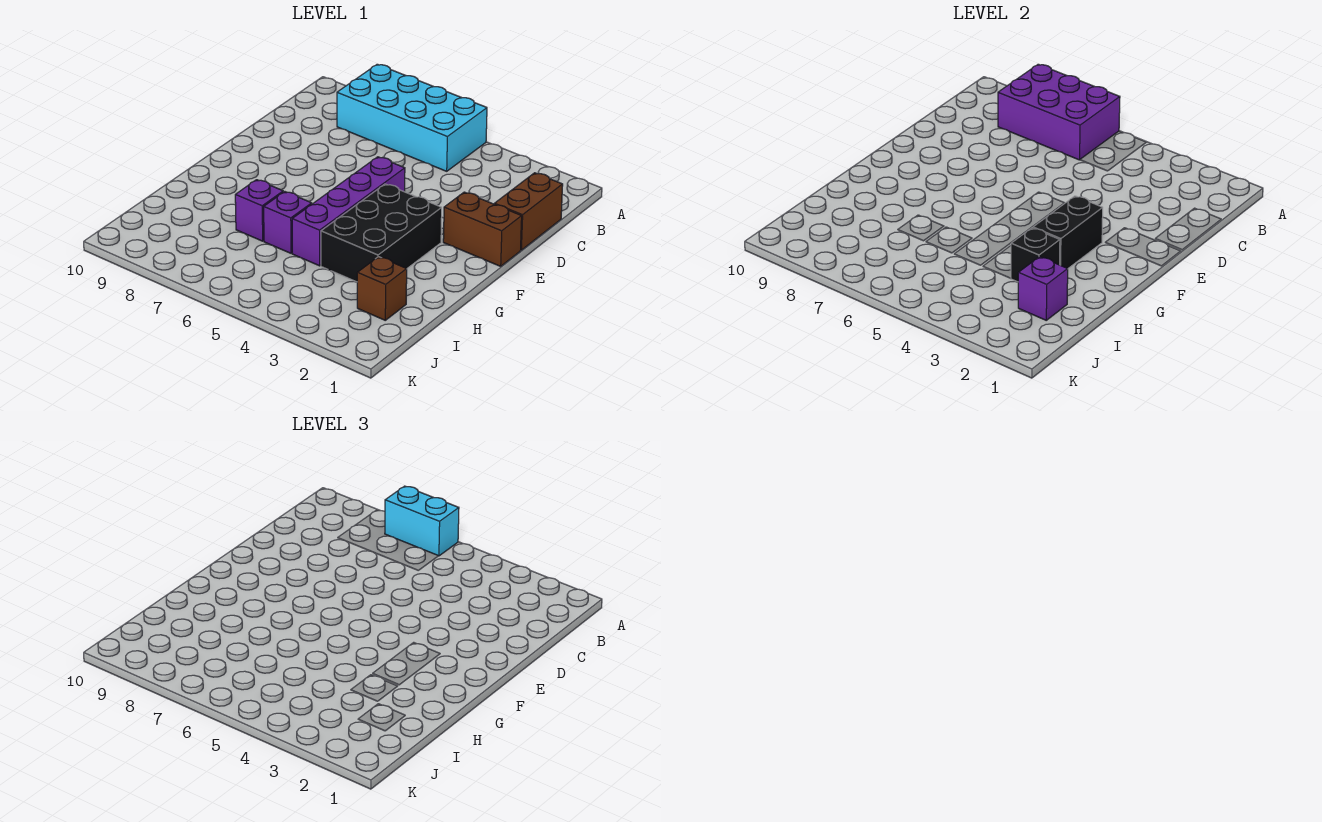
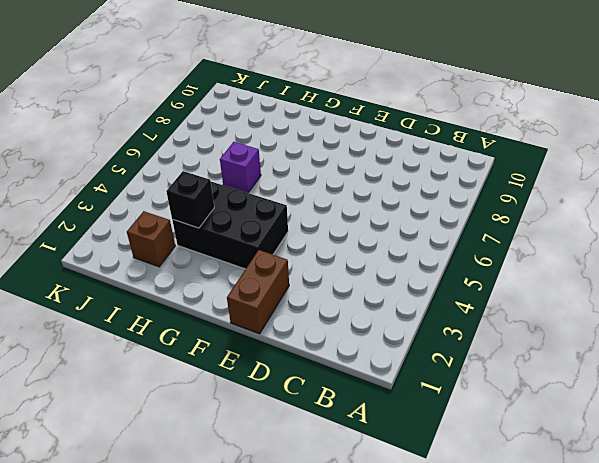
none -> cyan brick A5:B8 level 1
none -> brown brick C1:D1 level 1
none -> purple brick E5:H5 level 1

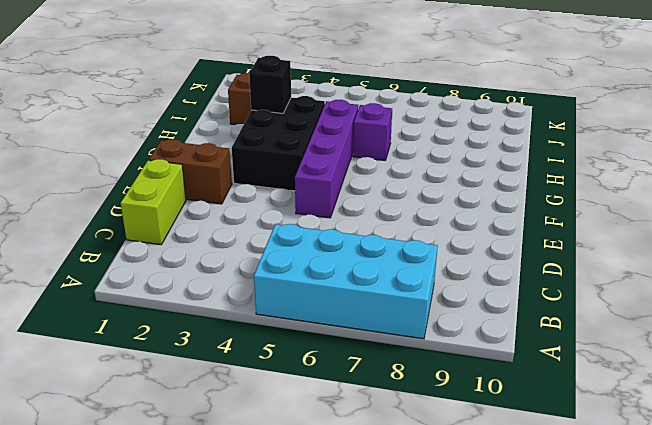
lime brick C1:D1 level 1 -> brown brick C1:D1 level 1
none -> purple brick H7 level 1
none -> purple brick A6:B8 level 2
none -> black brick F3:G3 level 2

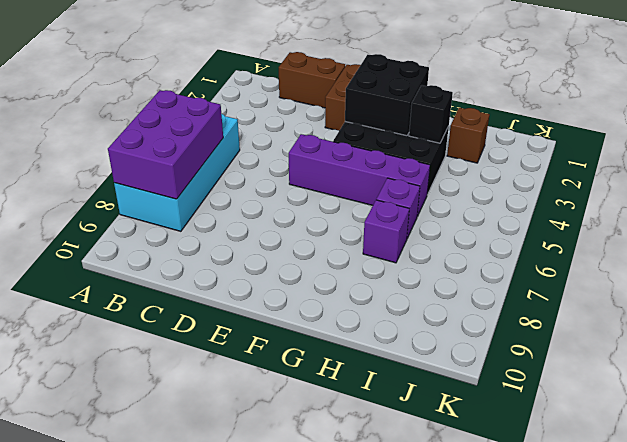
black brick F2:G3 level 2 -> black brick F3:G3 level 2
none -> purple brick I2 level 2
none -> cyan brick A6:A7 level 3

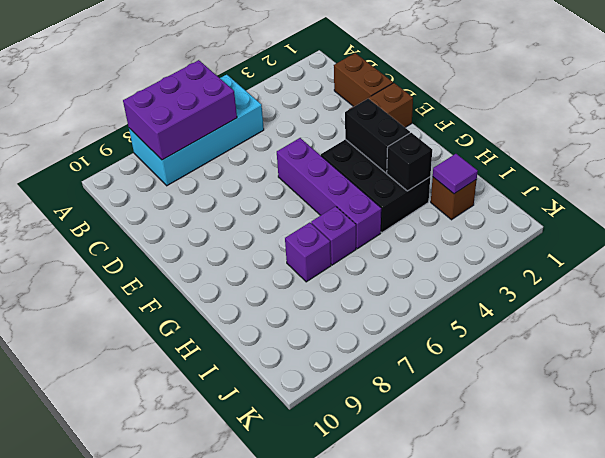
purple tile I2 level 2 -> purple brick I2 level 2
none -> cyan brick A6:A7 level 3

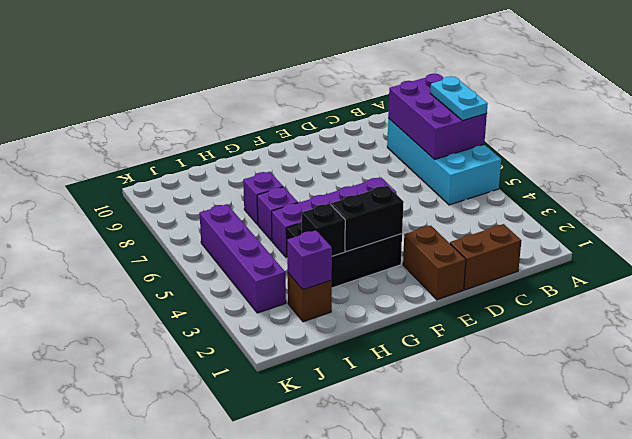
cyan plate A6:A7 level 3 -> cyan brick A6:A7 level 3
purple brick J3:J6 level 1 -> none

